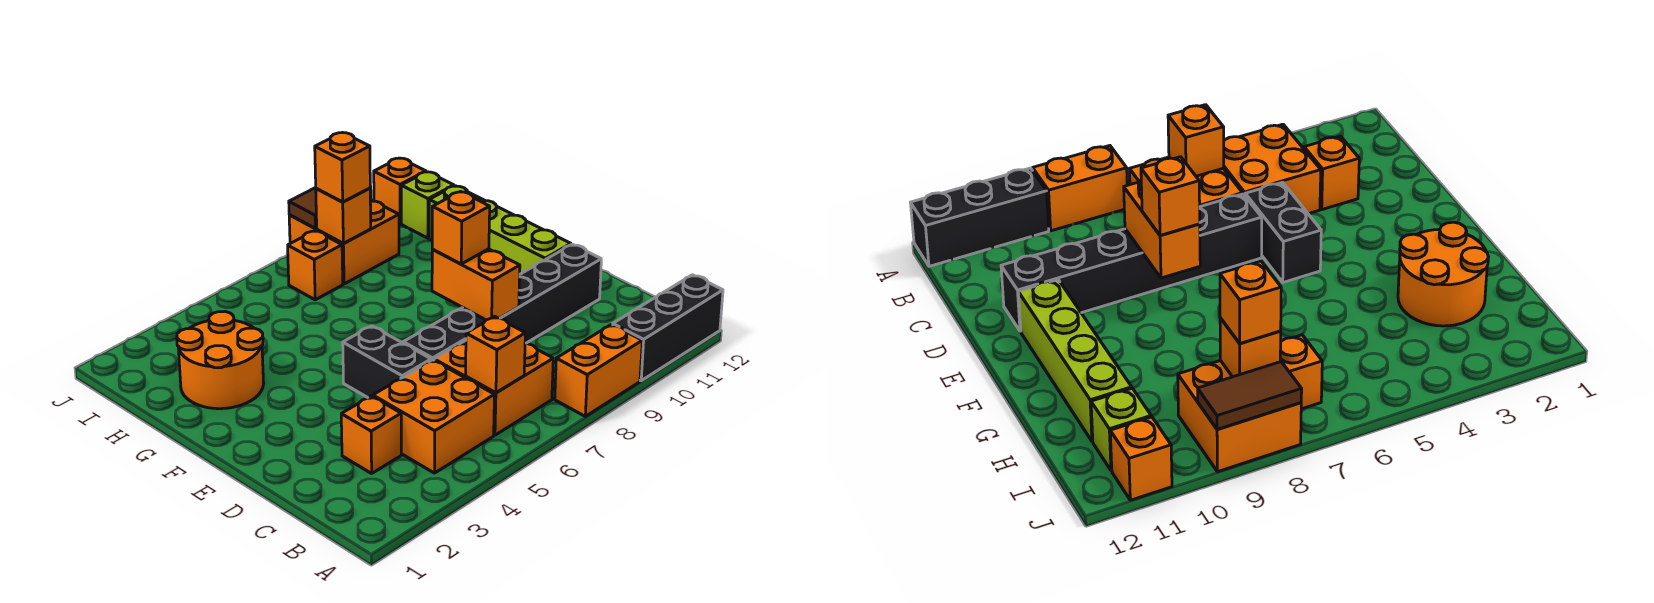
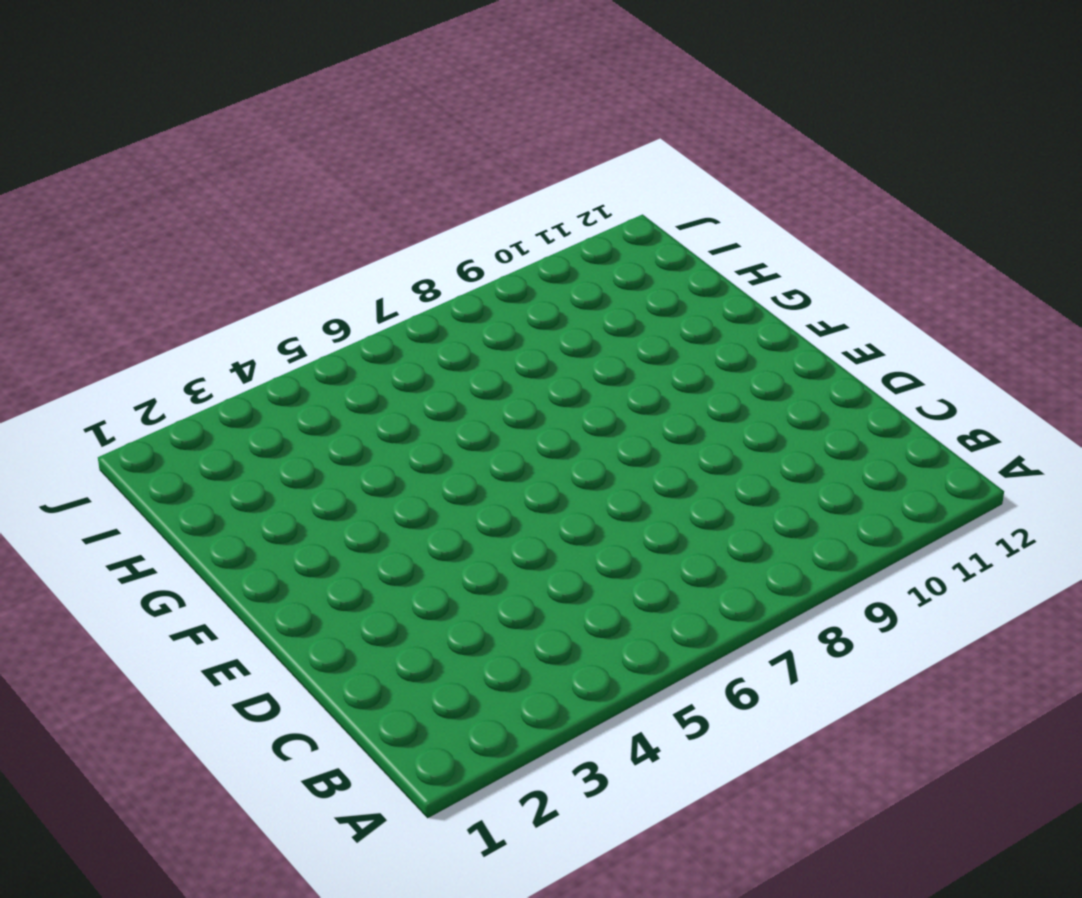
none -> orange brick A8:A9 level 1
none -> black brick A10:A12 level 1
none -> orange brick B4:C5 level 1

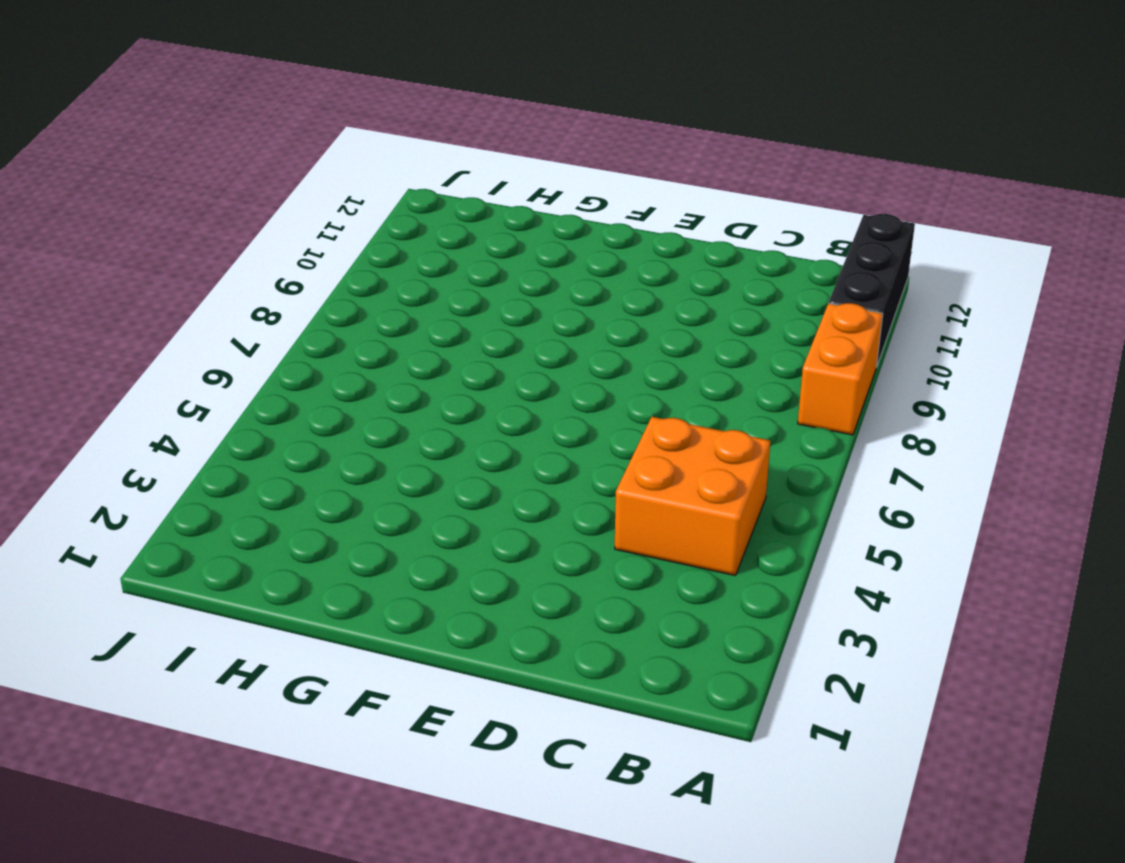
none -> orange brick B6:C7 level 1
none -> orange brick C3 level 1
none -> black brick D5:E5 level 1

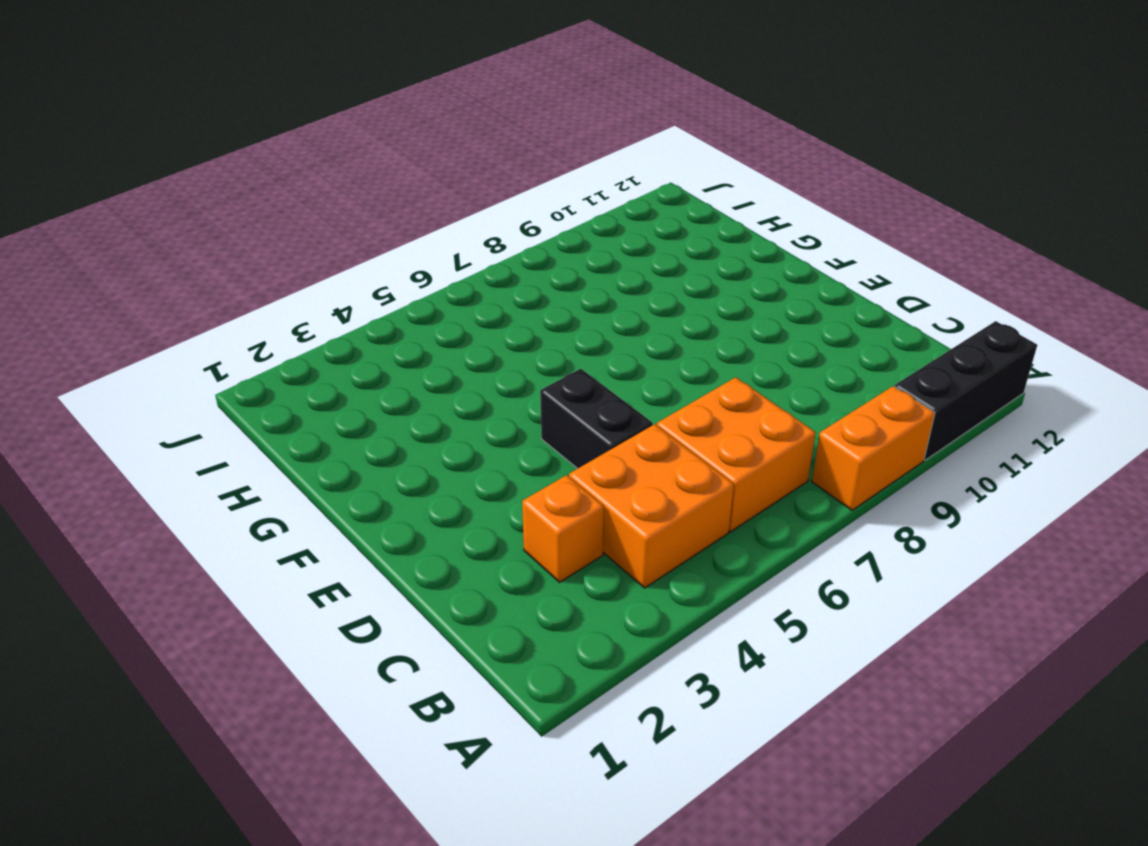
none -> black brick D6:D11 level 1
none -> lime brick E11:H11 level 1
none -> orange round brick G2:H3 level 1

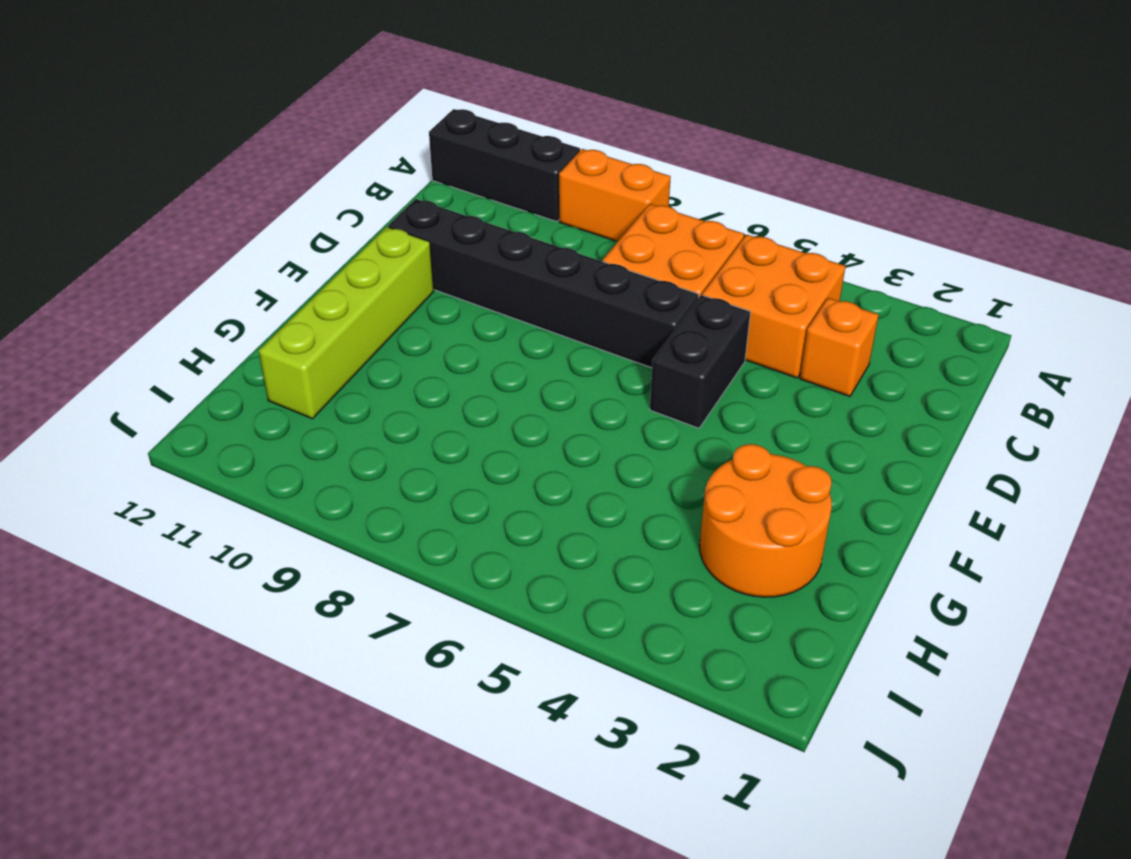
none -> orange brick I7 level 1
none -> orange brick I8:J9 level 1
none -> lime brick I11 level 1

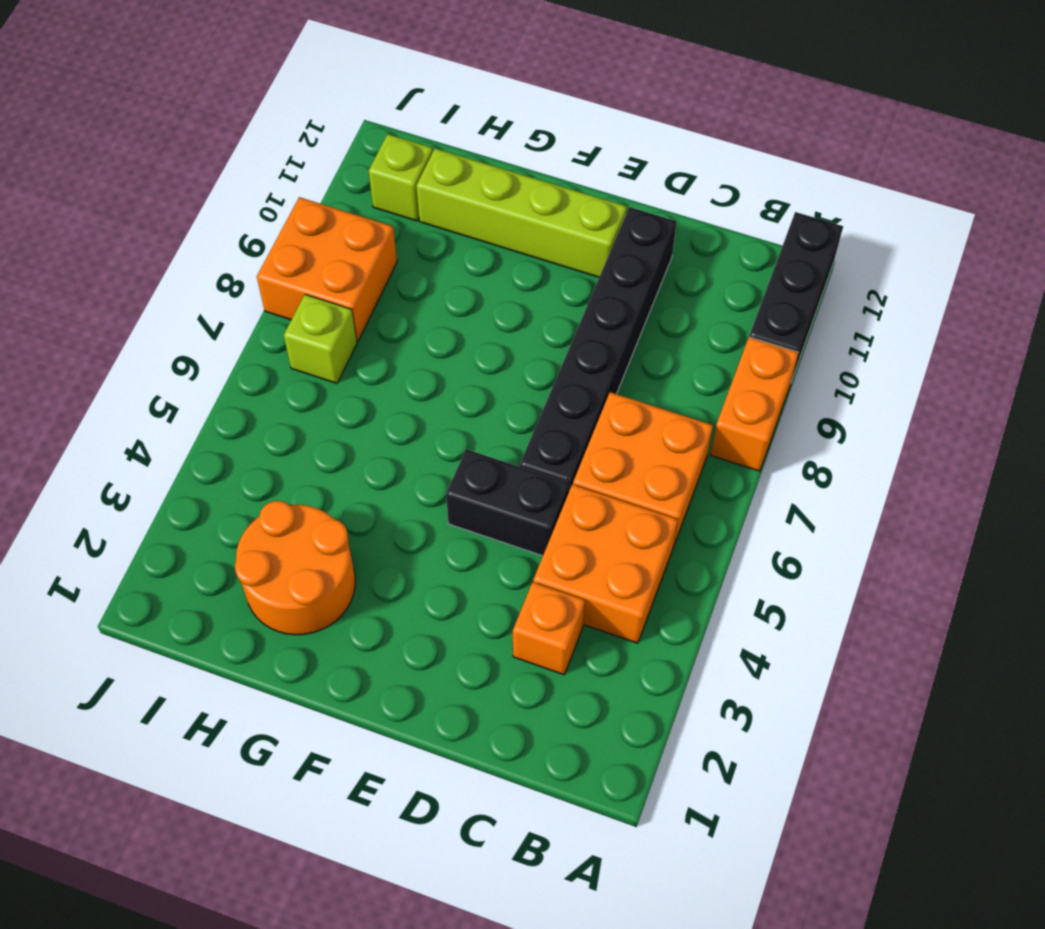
lime brick I7 level 1 -> orange brick I7 level 1
none -> orange brick J11 level 1
none -> orange brick B6 level 2
none -> orange brick D8:E8 level 2

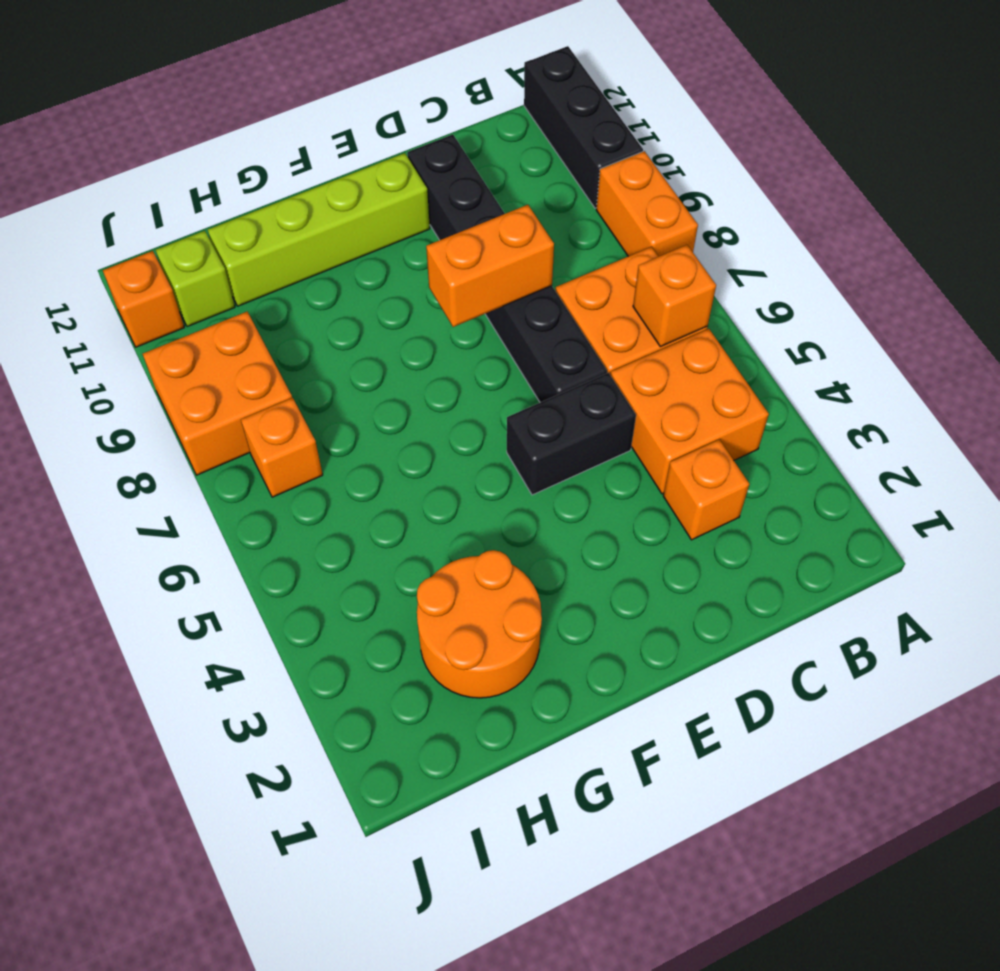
none -> orange brick I8 level 2
none -> brown tile J8:J9 level 2
none -> orange brick E8 level 3

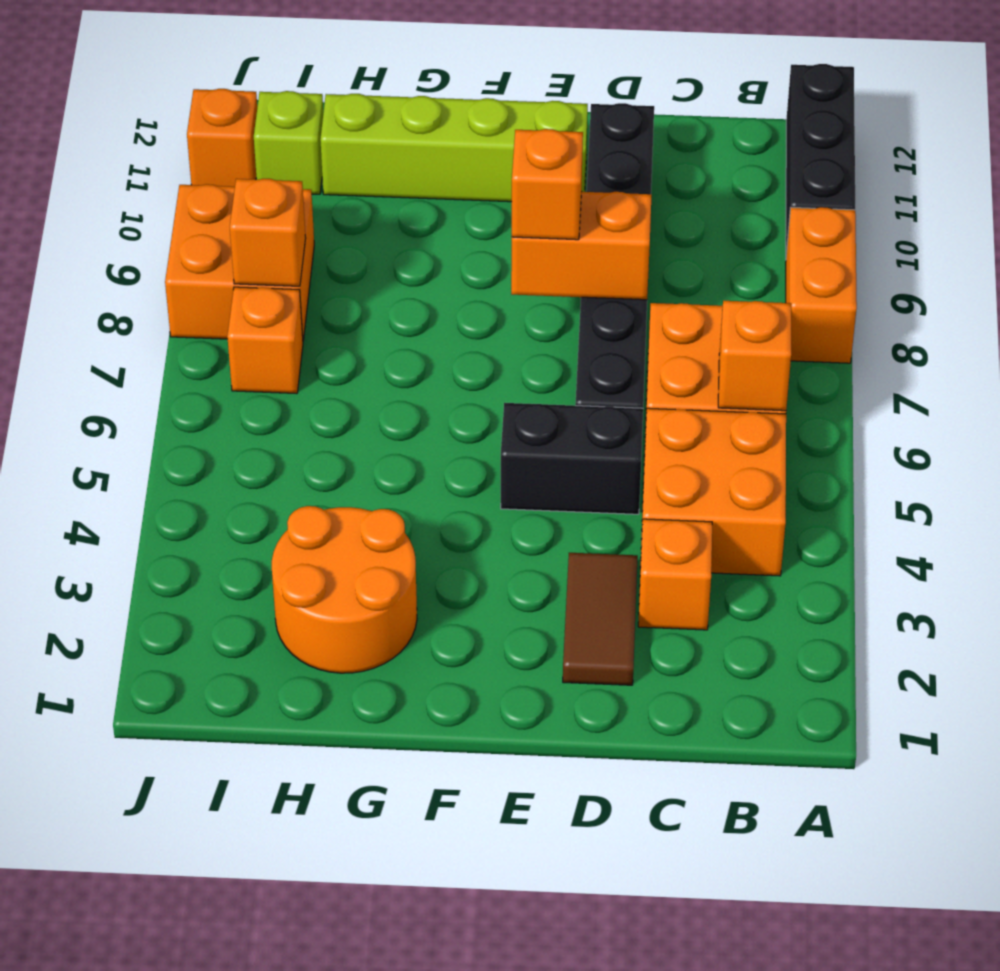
brown tile D2:D3 level 1 -> brown tile J8:J9 level 2
none -> orange brick I8 level 3

